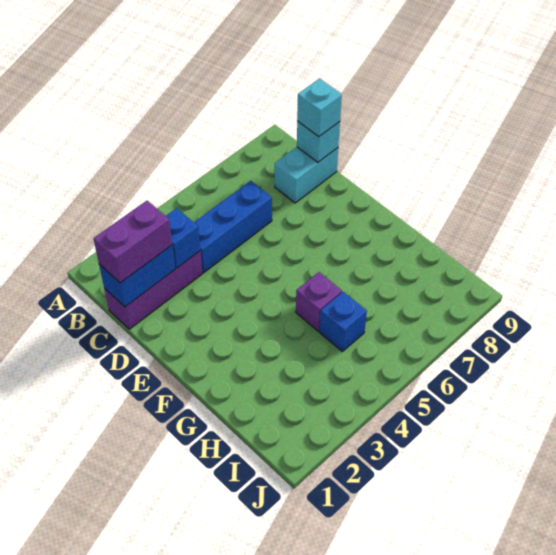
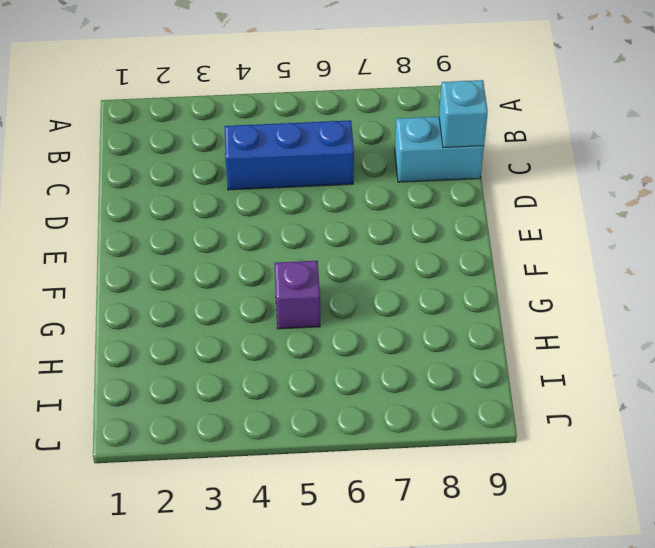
none -> purple brick C1:C3 level 1
none -> blue brick H5 level 1

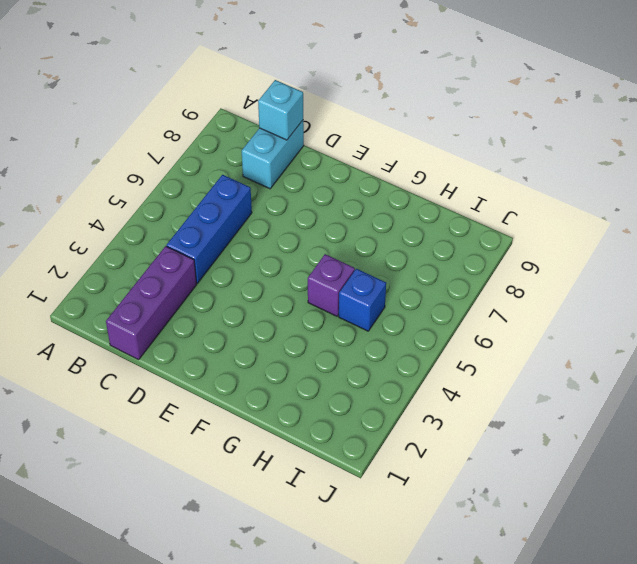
none -> blue brick C1:C2 level 2
none -> blue brick C3 level 2

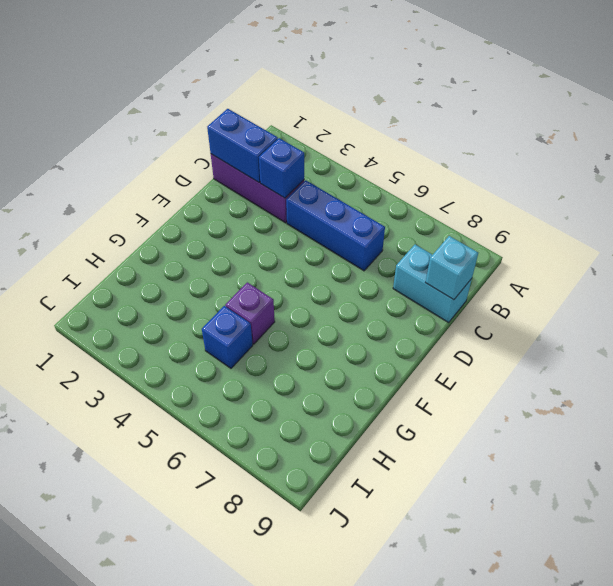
none -> purple brick C1:C2 level 3
none -> cyan brick C9 level 3

